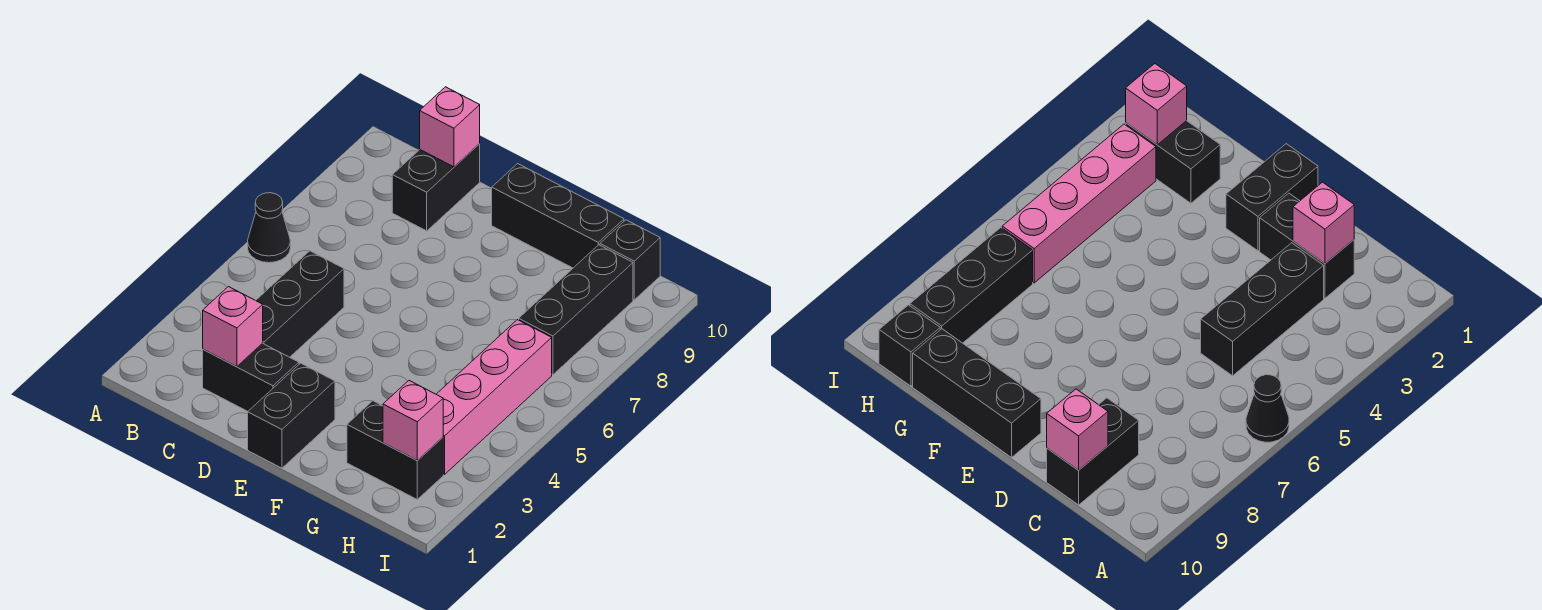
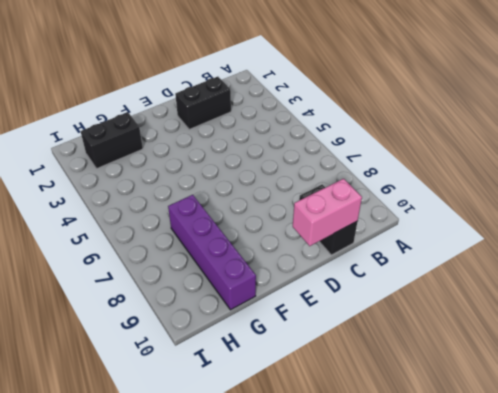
pink brick C10:D10 level 2 -> pink brick C10 level 2
purple brick G7:G10 level 1 -> black brick E10:G10 level 1
none -> black cone A6 level 1
none -> black brick C3:C5 level 1
none -> black brick E1:E2 level 1

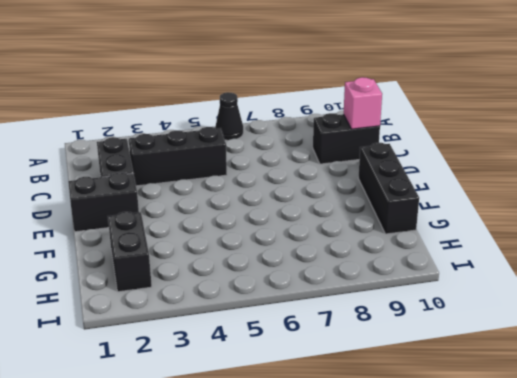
none -> pink brick H3:H6 level 1
none -> black brick H7:H9 level 1
none -> black brick H10 level 1

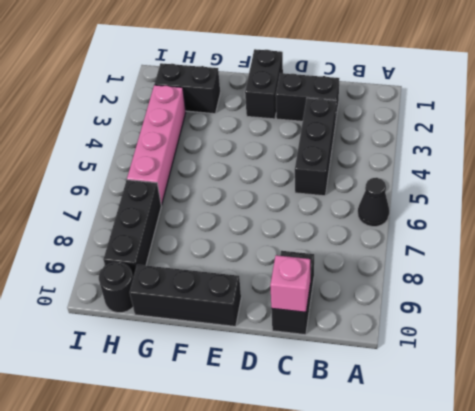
black round brick H10 level 1 -> black brick H10 level 1
none -> pink brick C2 level 2
none -> pink brick H2 level 2

